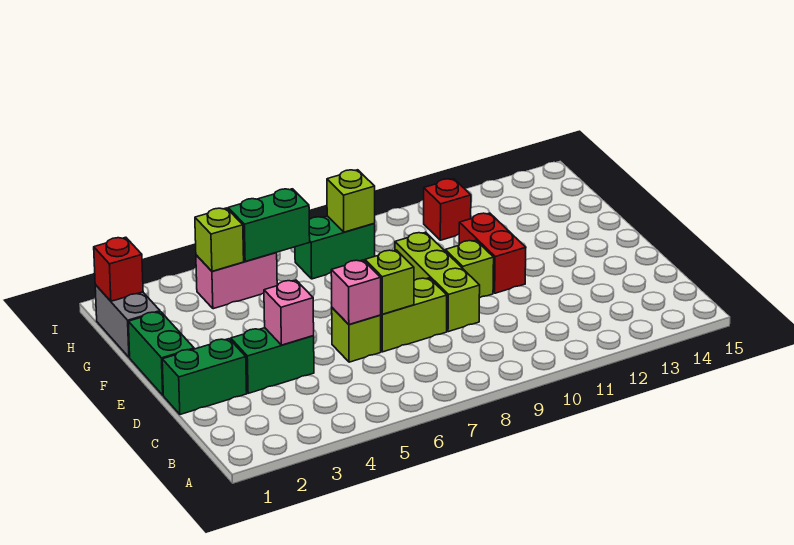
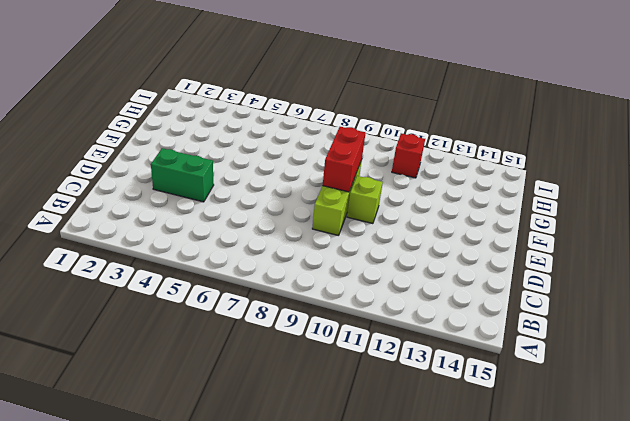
red brick E9:F9 level 2 -> red brick E11:F11 level 1
none -> green brick D1:D2 level 1
none -> lime brick D6 level 1
none -> lime brick D7:D8 level 1

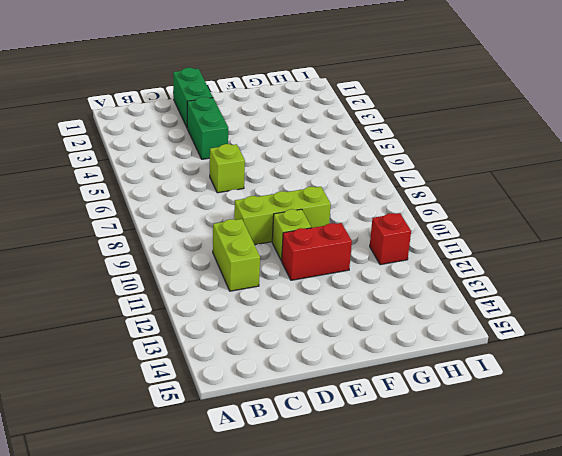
lime brick C10:C11 level 1 -> lime brick D7:D8 level 1
none -> green brick E1:F1 level 1
none -> grey brick G1:H1 level 1
none -> pink brick H4:H5 level 1

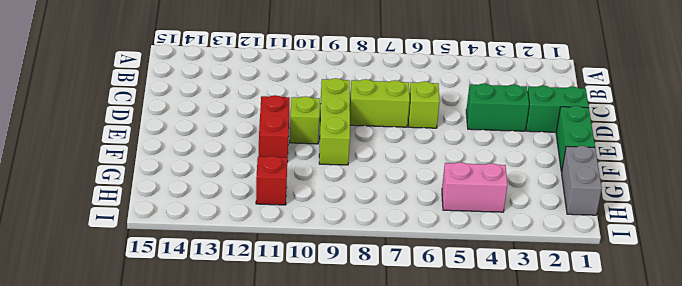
none -> green brick H7:H8 level 1
none -> pink brick D4 level 2
none -> pink brick D6 level 2

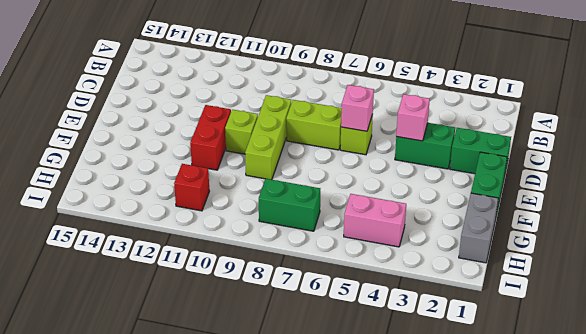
none -> lime brick D7 level 2
none -> red brick H1 level 2
none -> lime brick H4 level 2

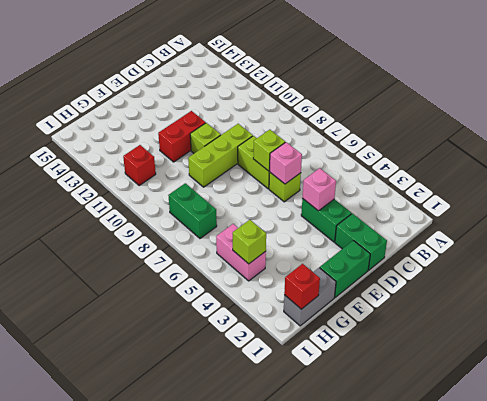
none -> green brick H5:H6 level 2
none -> lime brick H8 level 2

